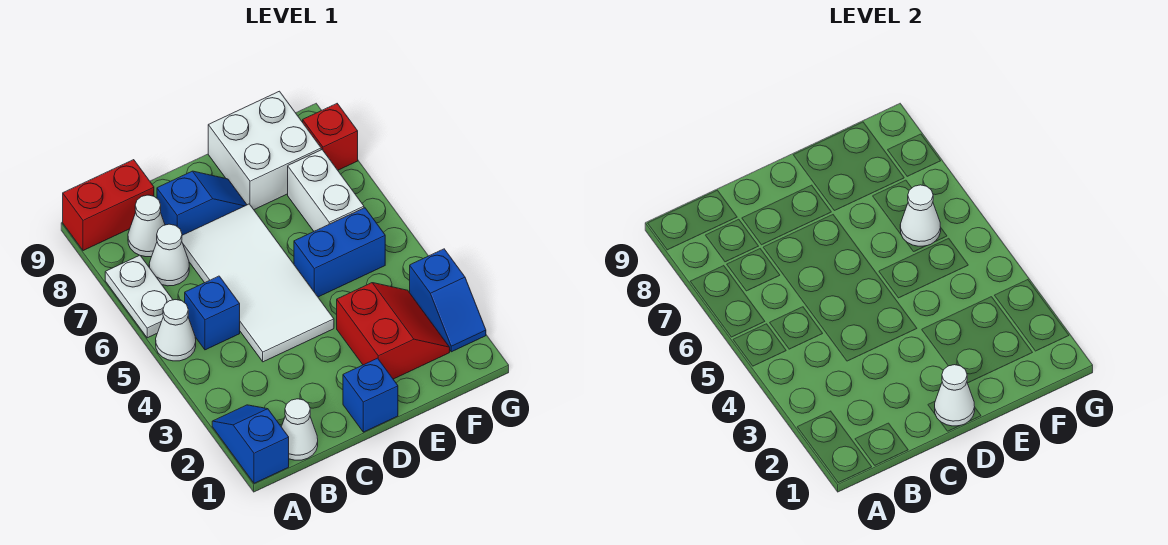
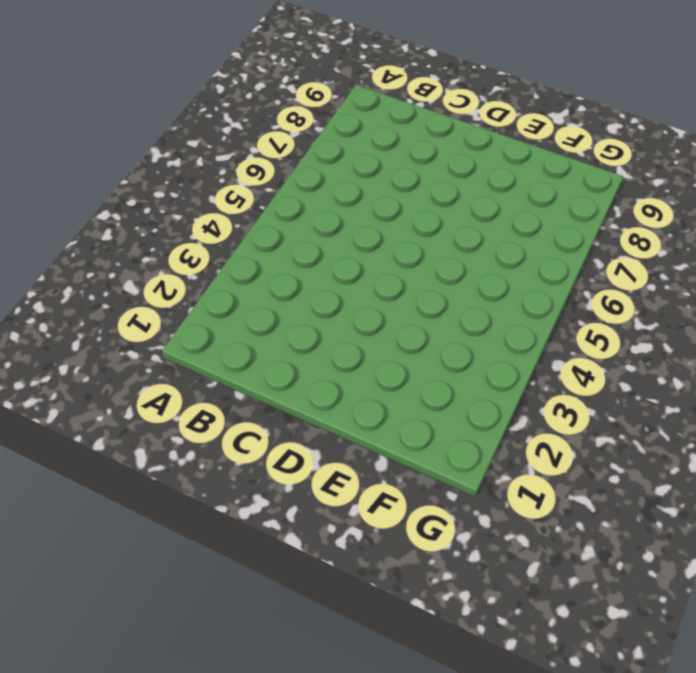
none -> blue slope A1:A2 level 1 top 1
none -> white cone A5 level 1
none -> white plate A6:A7 level 1

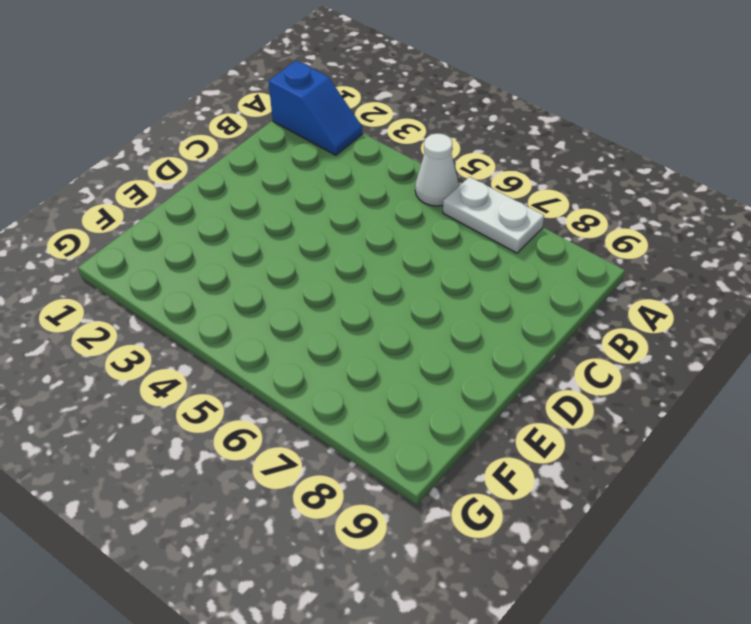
none -> red brick A9:B9 level 1
none -> white cone B1 level 1
none -> blue brick B5 level 1

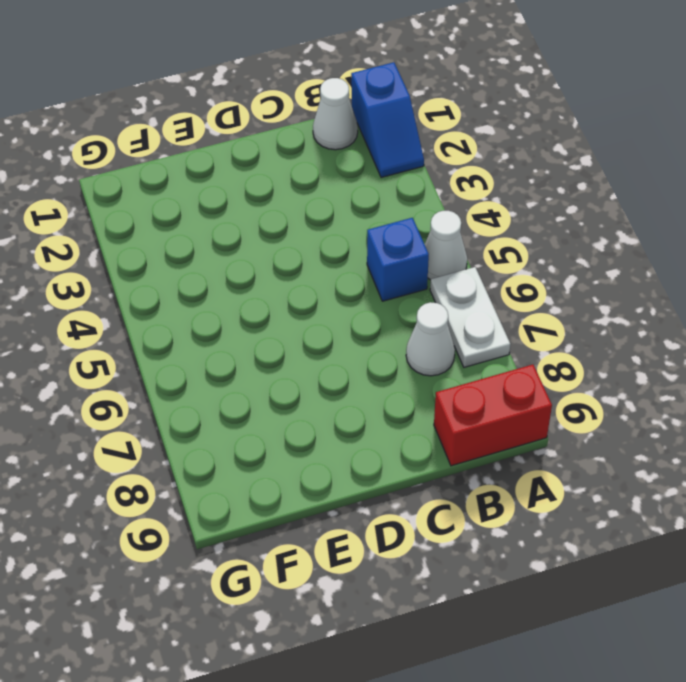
none -> white cone B8 level 1
none -> white tile C4:D7 level 1
none -> blue slope C8:D8 level 1 top C

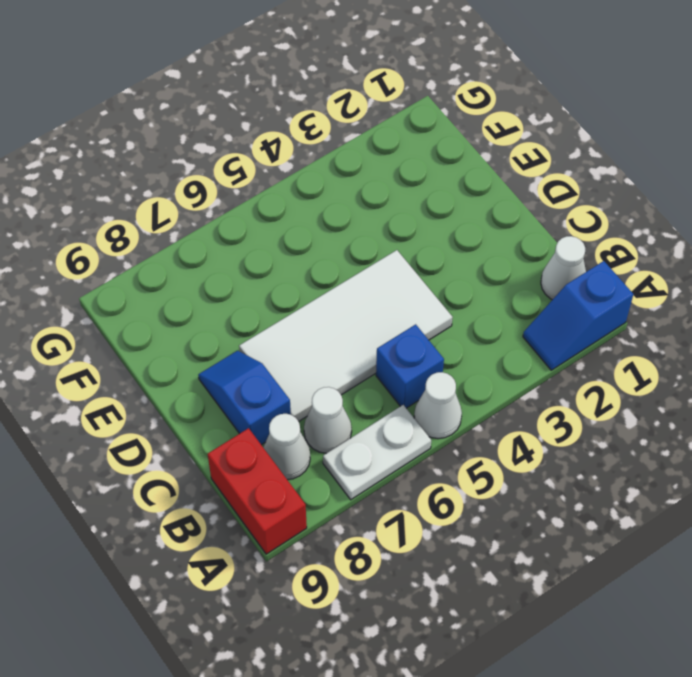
none -> blue brick D1 level 1
none -> red slope E2:F3 level 1 top E
none -> blue brick E5:F5 level 1

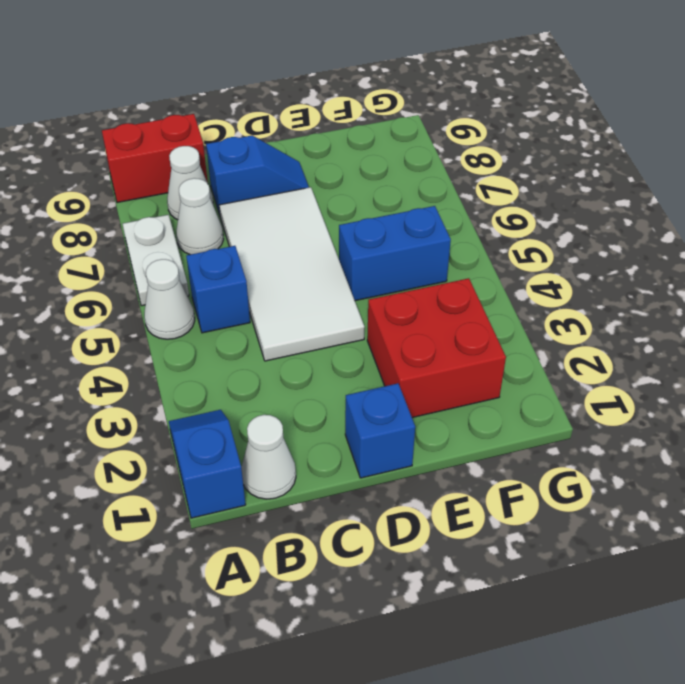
red brick E2:F3 level 1 -> red slope E2:F3 level 1 top E
none -> white brick E8:F9 level 1
none -> white brick F6:F7 level 1
none -> blue slope G2:G3 level 1 top 3

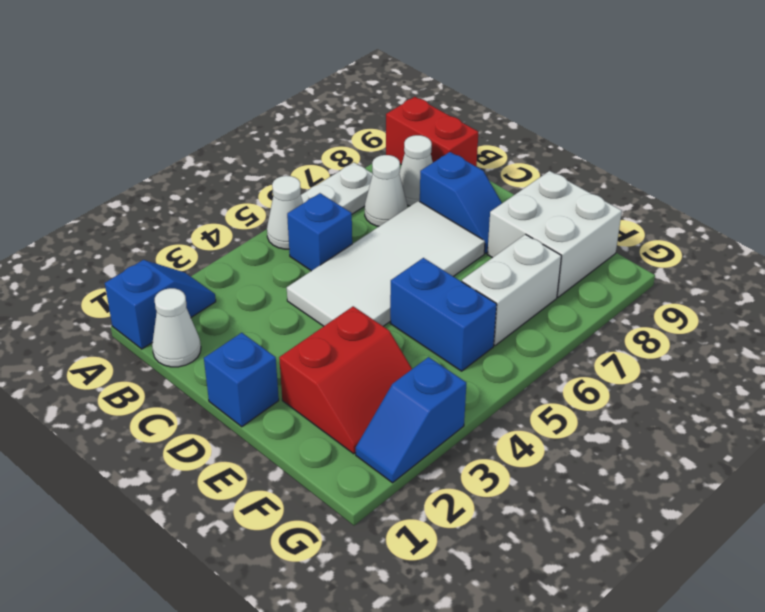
none -> red brick G8 level 1
none -> white cone D1 level 2
none -> white cone F6 level 2

